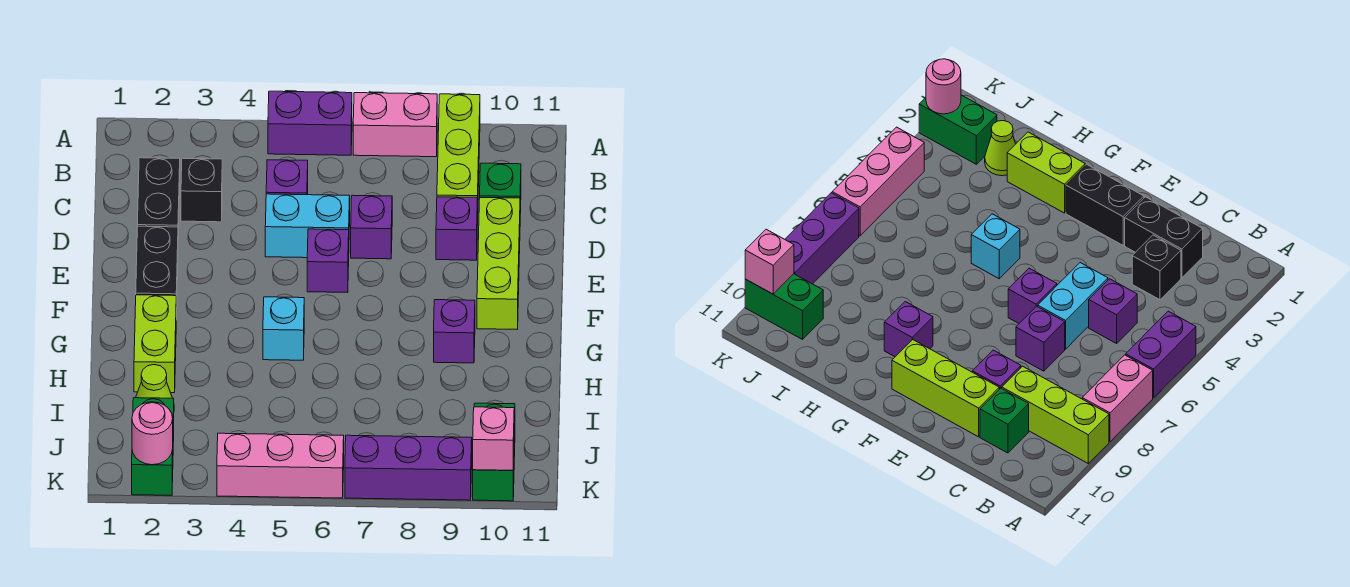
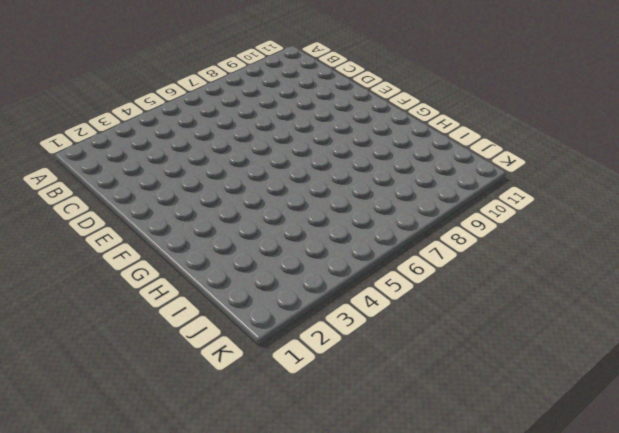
none -> purple brick A5:A6 level 1
none -> pink brick A7:A8 level 1
none -> lime brick A9:C9 level 1

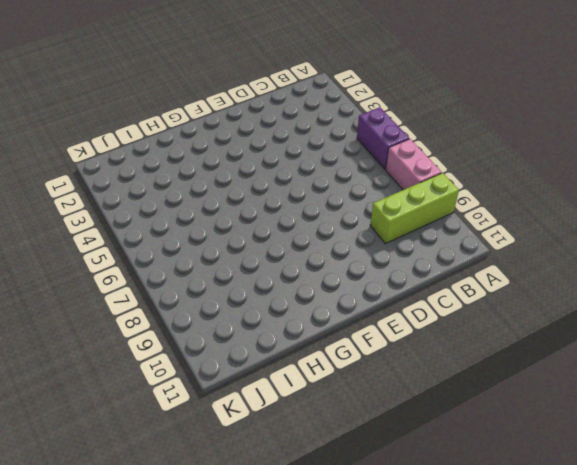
none -> black brick C2:D2 level 1
none -> black brick C3 level 1
none -> purple brick C5 level 1

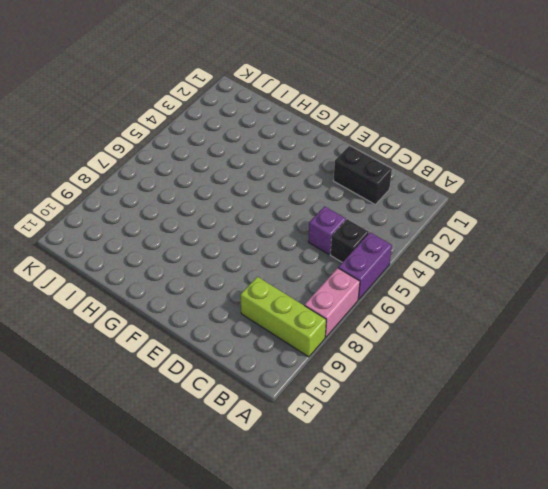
black brick B5 level 1 -> black brick C3 level 1
none -> green brick C10 level 1
none -> cyan brick D5:D6 level 1
none -> purple brick D7 level 1

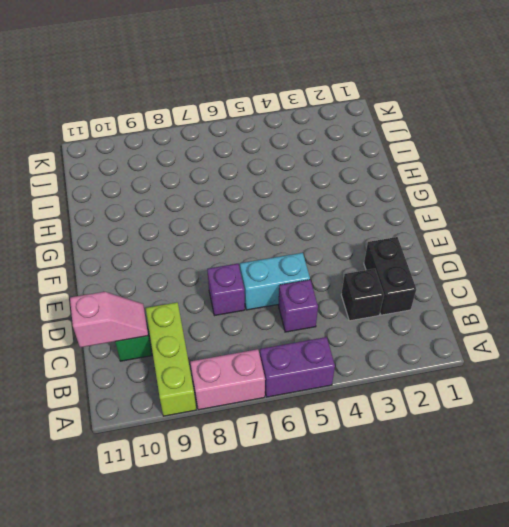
pink slope C10:C11 level 2 top 11 -> none
none -> purple brick D9 level 1
none -> lime brick D10:F10 level 1
none -> black brick E2:F2 level 1

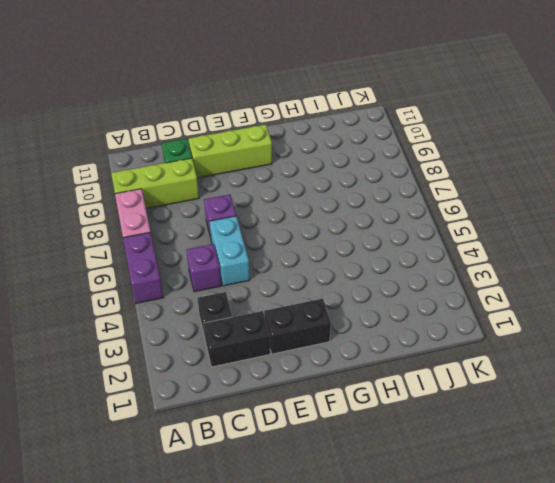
none -> purple brick D9 level 1
none -> purple brick E6 level 1
none -> lime brick G2:H2 level 1

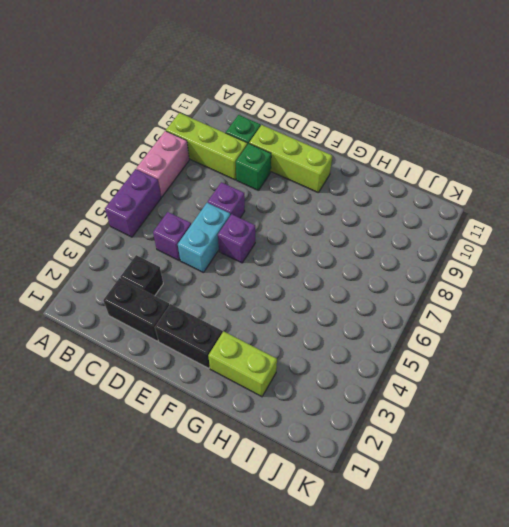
green brick D9 level 1 -> purple brick D9 level 1
none -> cyan brick G5 level 1
none -> purple brick G9 level 1
none -> lime cone I2 level 1

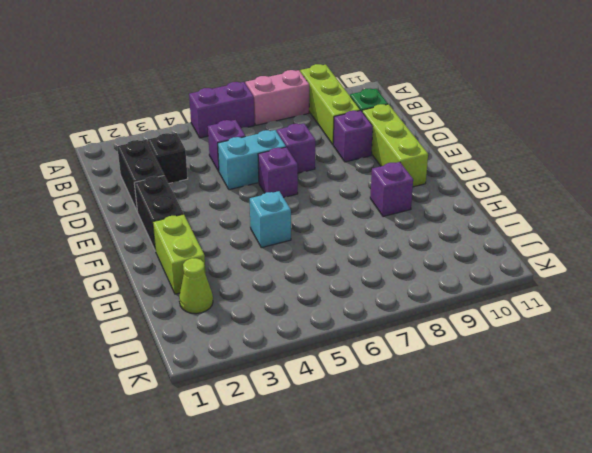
none -> green brick J2:K2 level 1
none -> green brick J10:K10 level 1
none -> pink brick K4:K6 level 1

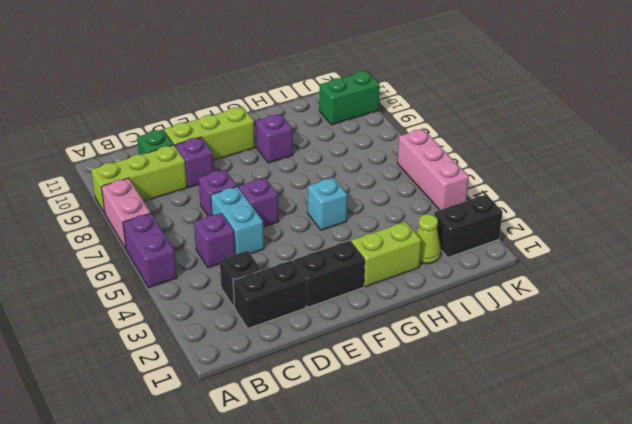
black brick J2:K2 level 1 -> green brick J2:K2 level 1
none -> purple brick K7:K9 level 1
none -> pink round brick K2 level 2
none -> pink brick K10 level 2

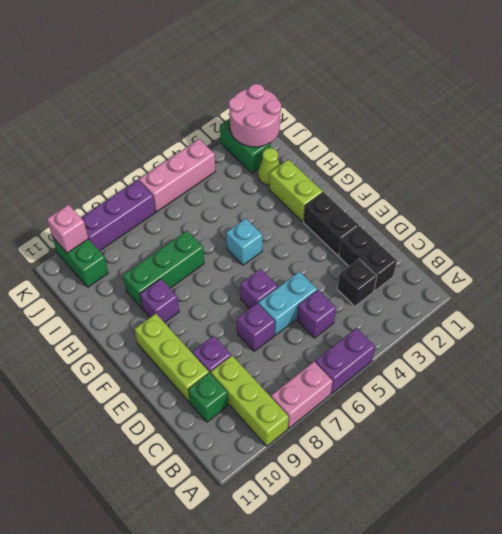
green brick H7:H9 level 1 -> none
pink round brick J1:K2 level 2 -> pink round brick K2 level 2

